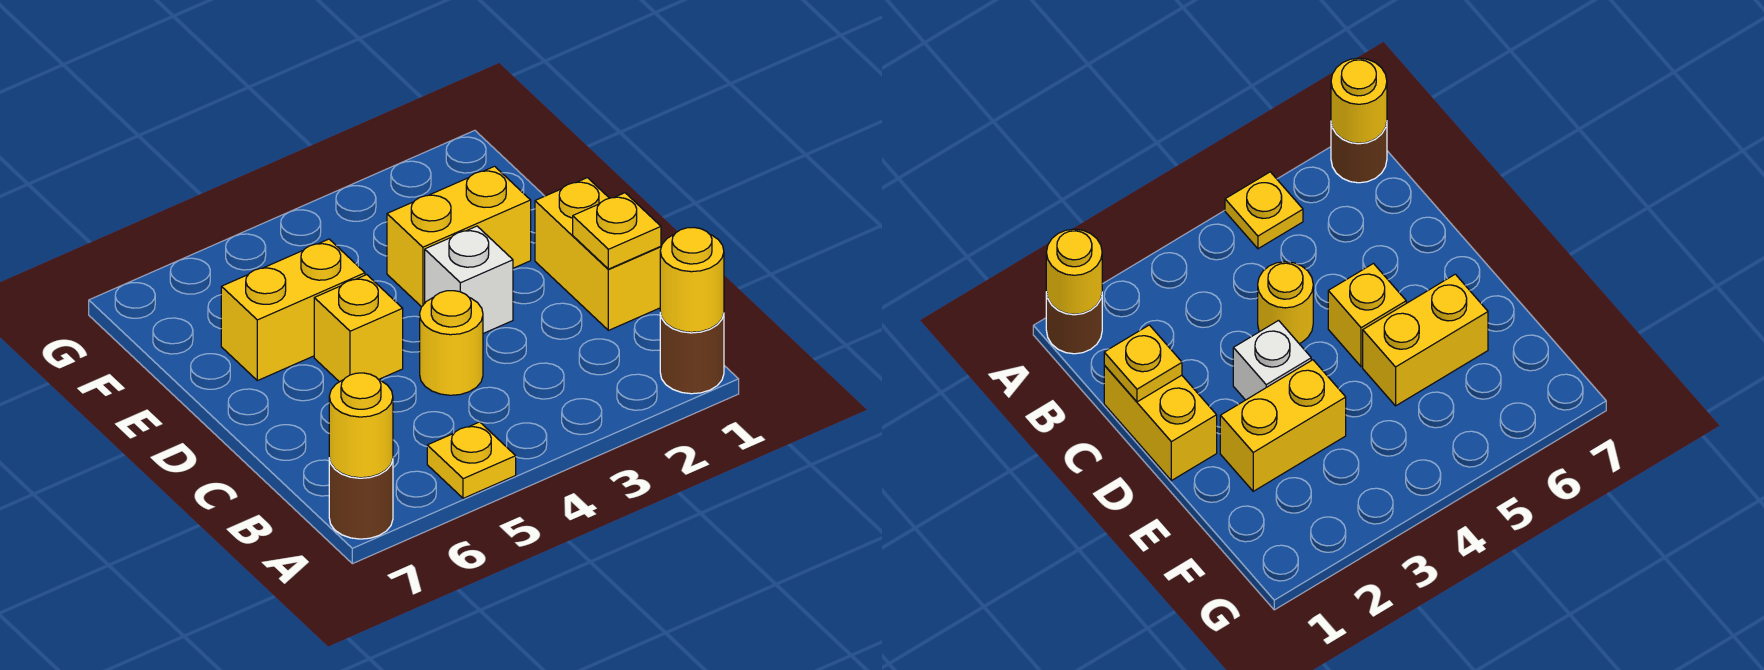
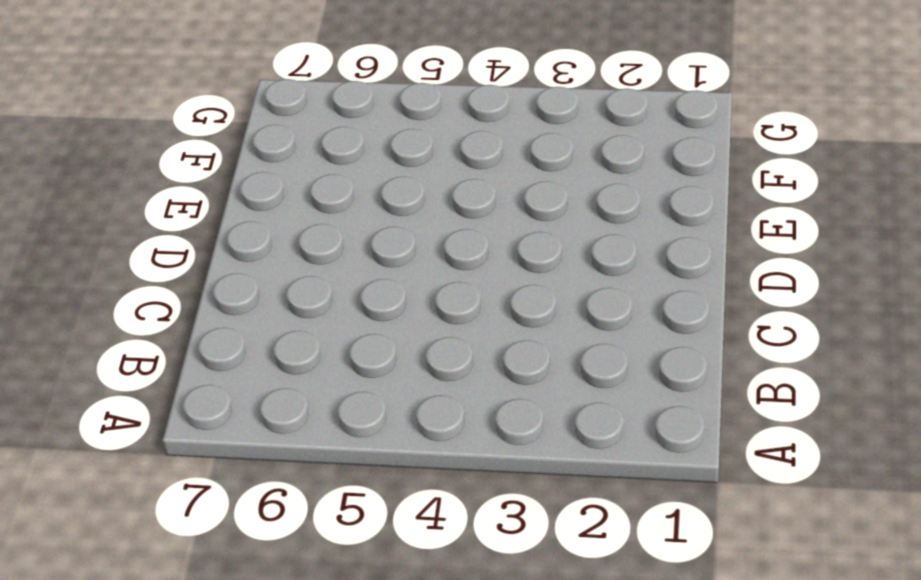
none -> brown round brick A1 level 1
none -> yellow plate A5 level 1
none -> brown round brick A7 level 1

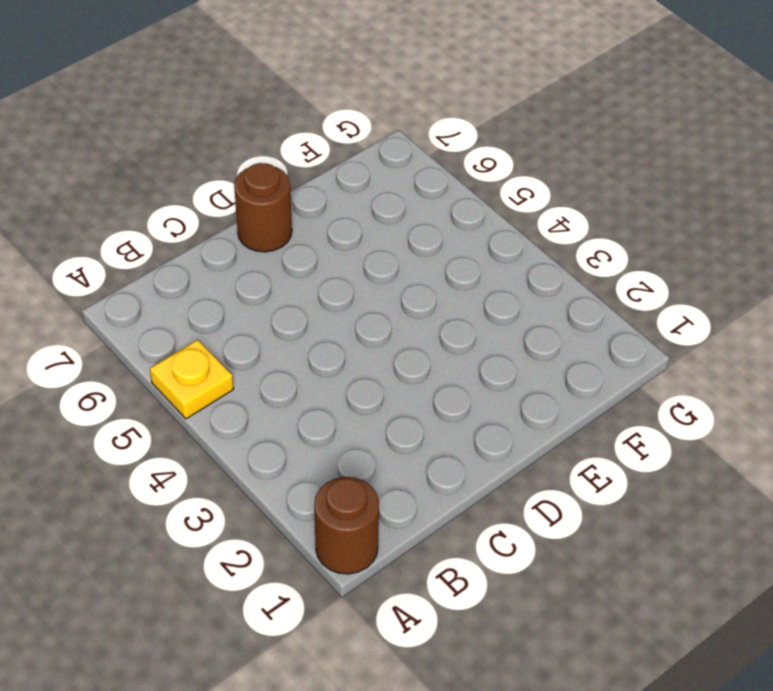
brown round brick D7 level 1 -> brown round brick A7 level 1
none -> yellow brick C1:D1 level 1
none -> yellow round brick C4 level 1
none -> white brick D3 level 1

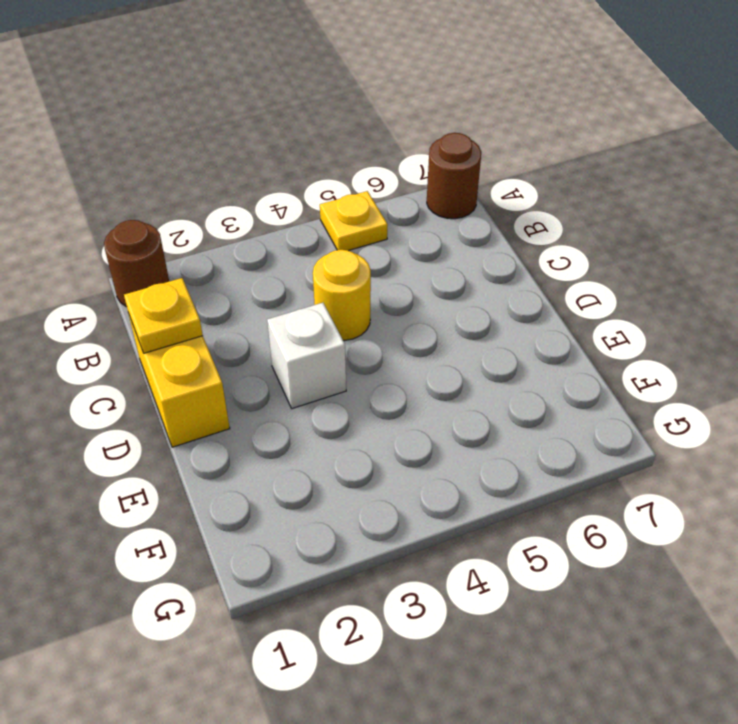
none -> yellow brick D5 level 1
none -> yellow brick E2:E3 level 1
none -> yellow brick E5:E6 level 1

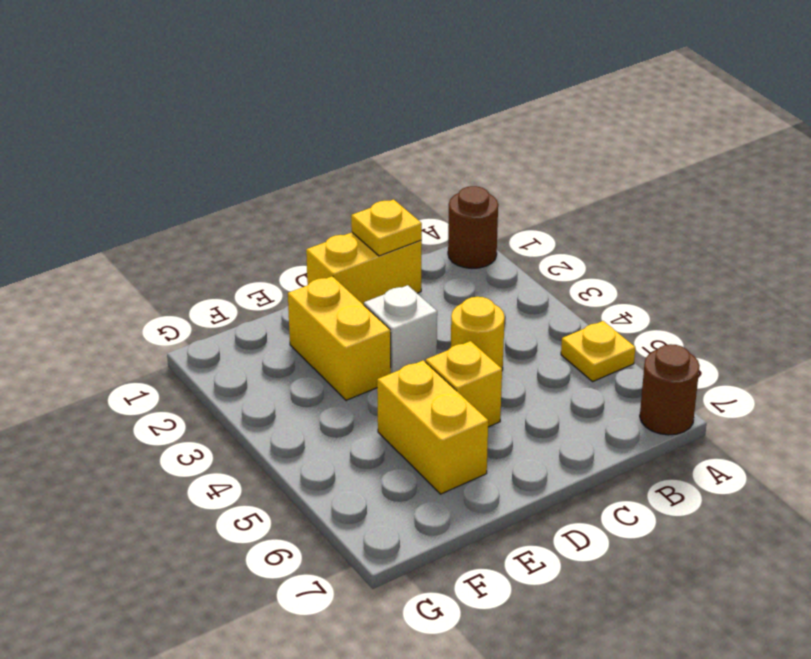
none -> yellow round brick A1 level 2
none -> yellow round brick A7 level 2

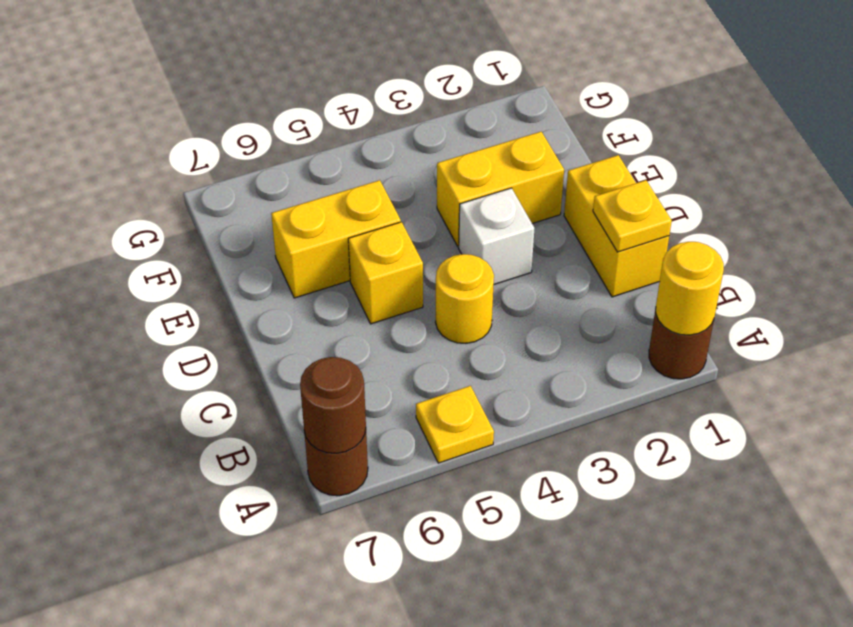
brown round brick A7 level 2 -> yellow round brick A7 level 2

